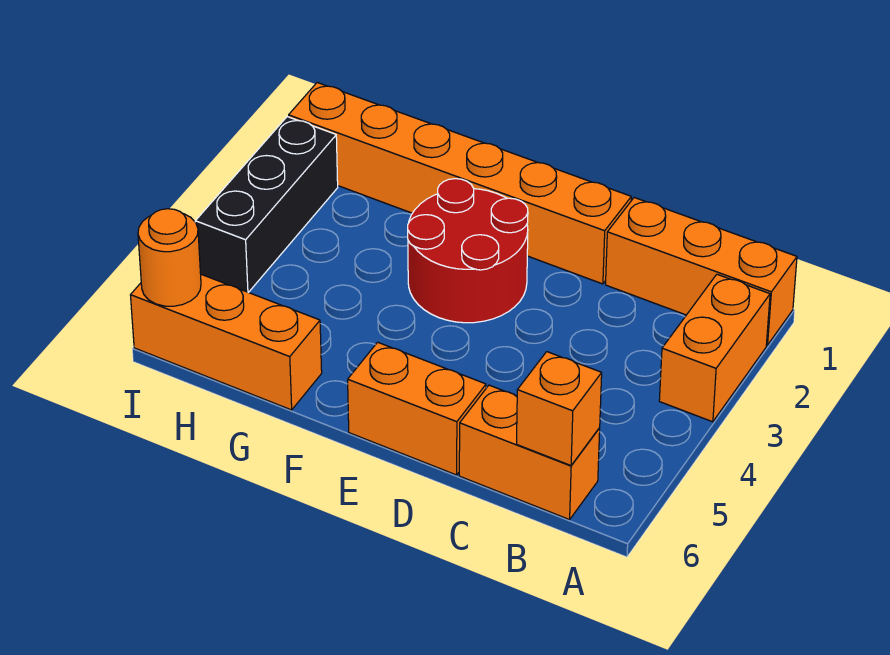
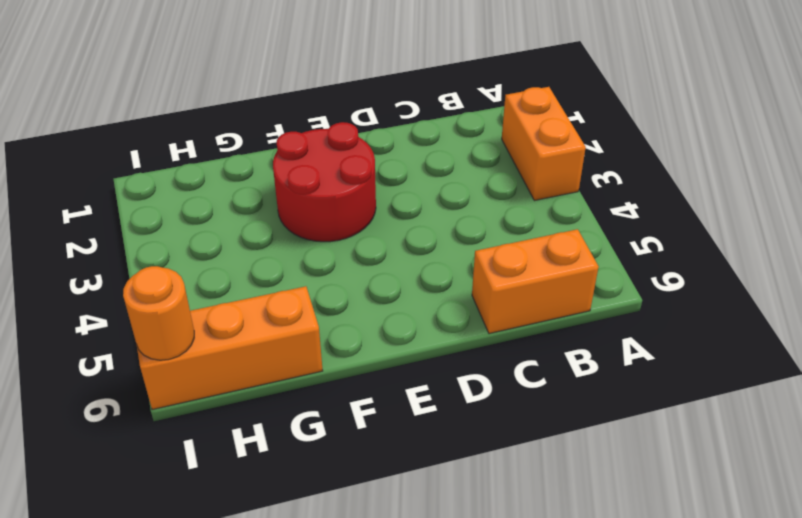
none -> orange brick A1:C1 level 1
none -> orange brick D1:I1 level 1

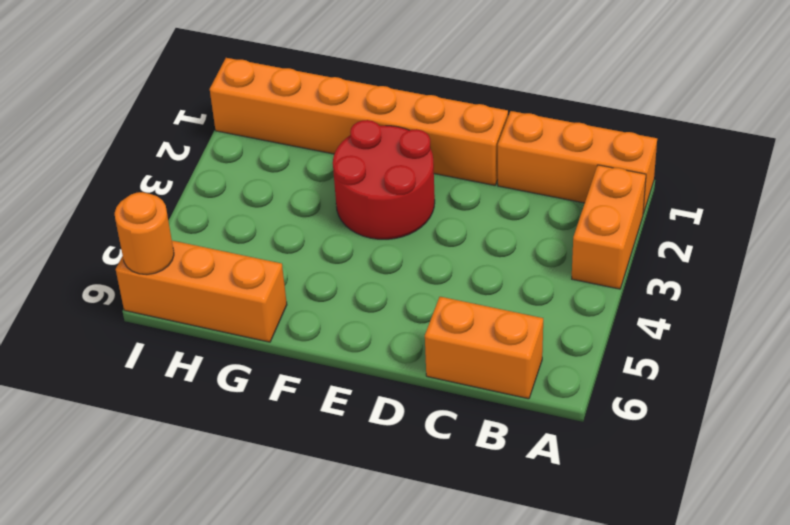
none -> orange brick D6:E6 level 1
none -> black brick I2:I4 level 1

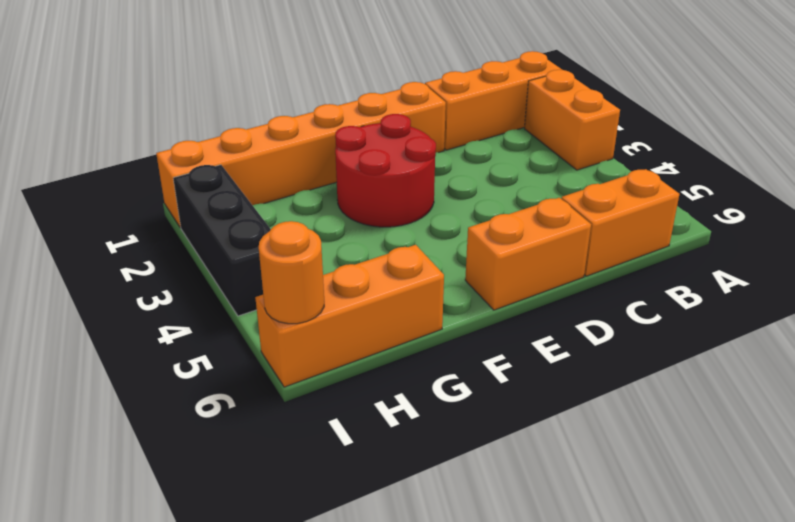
none -> orange brick B6 level 2

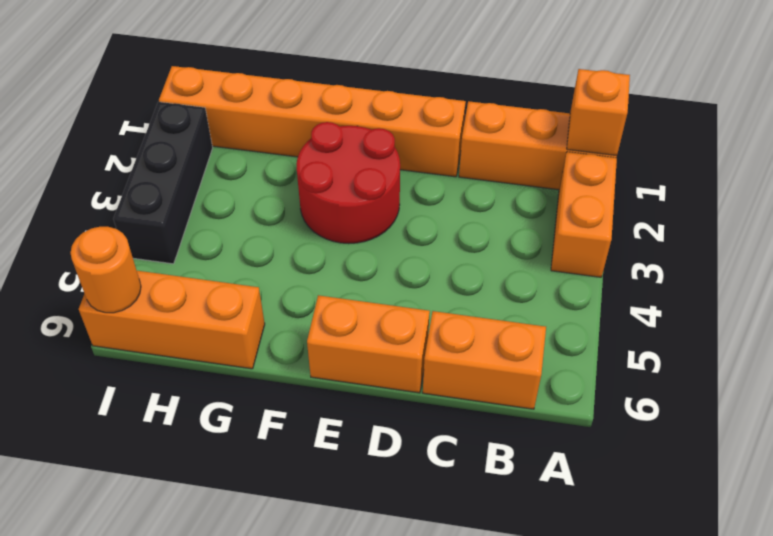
orange brick A1 level 2 -> orange brick B6 level 2

